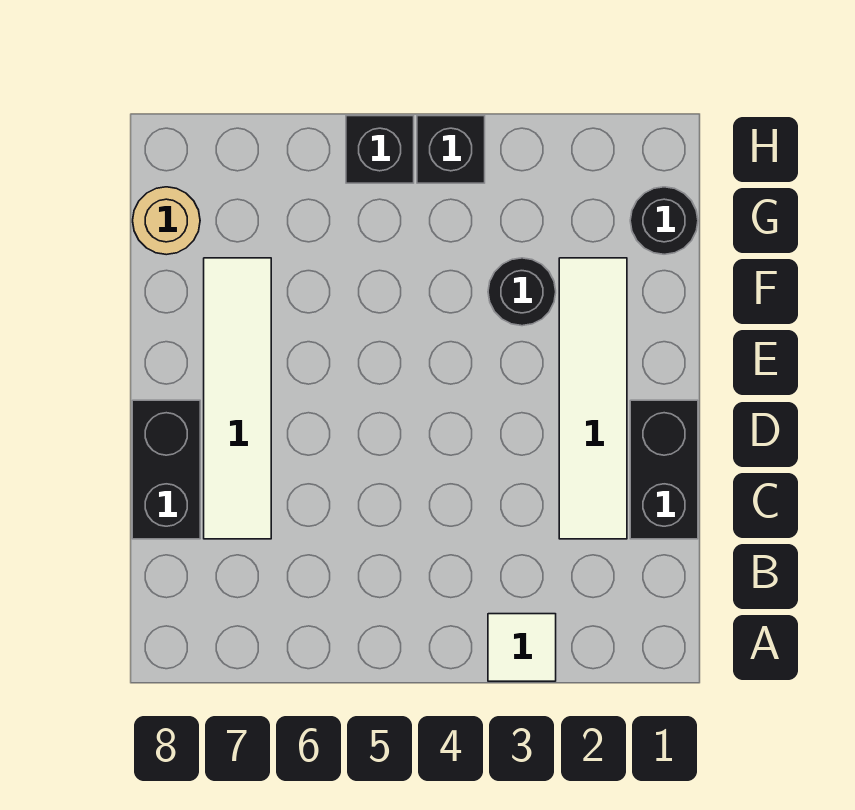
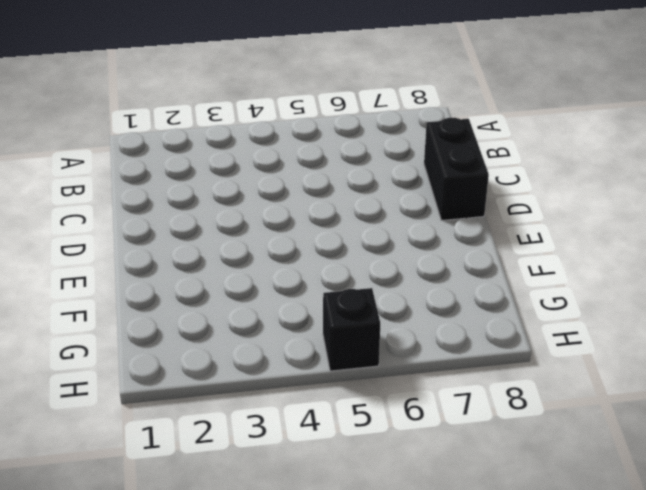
none -> white tile A3 level 1
none -> black brick C1:D1 level 1

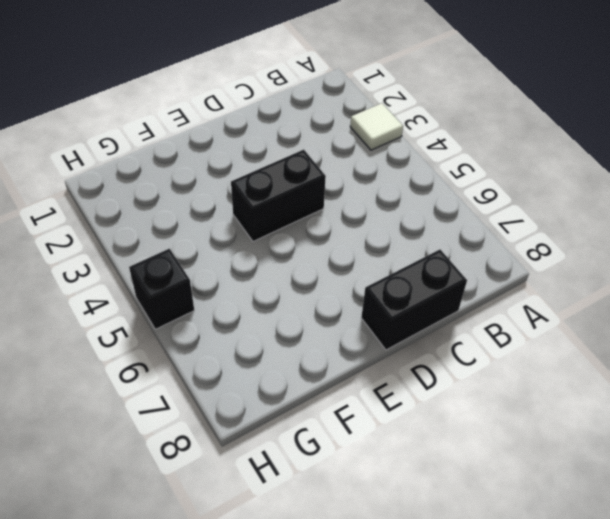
black brick D4:E4 level 1 -> black brick C1:D1 level 1
none -> white tile C2:F2 level 1
none -> white tile C7:F7 level 1

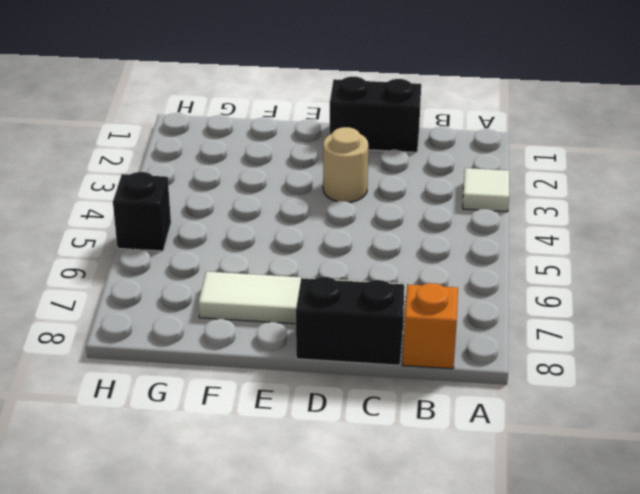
orange brick B8 level 1 -> none
tan round brick D3 level 1 -> tan round brick G8 level 1
none -> white tile C2:F2 level 1
none -> black round brick F3 level 1

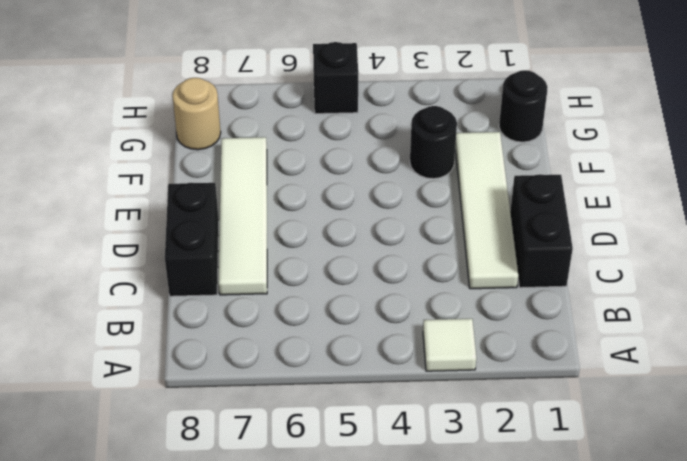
none -> black brick H4 level 1

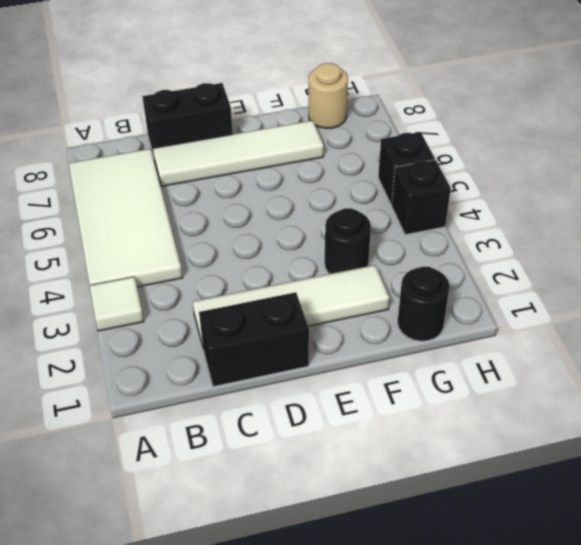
white tile A4:B7 level 1 -> none

